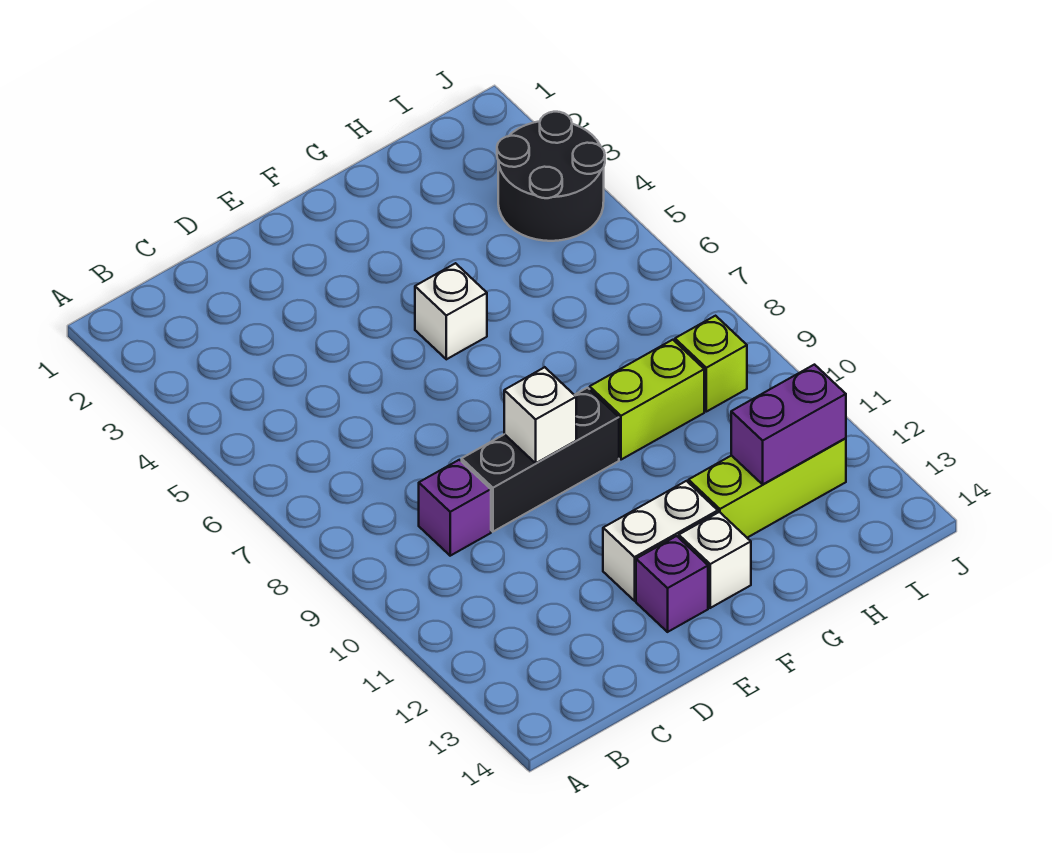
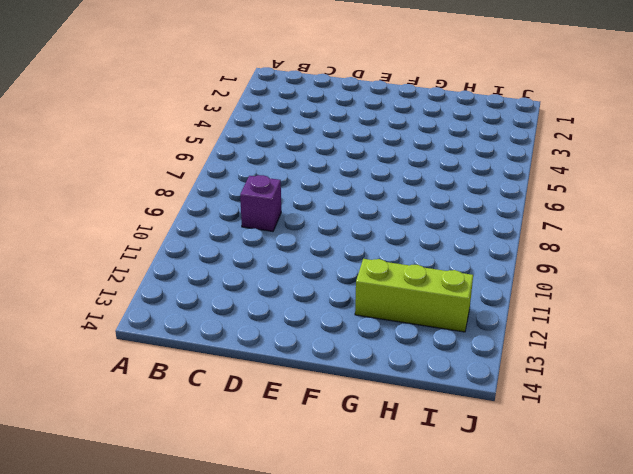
none -> black brick D9:F9 level 1
none -> white brick E12:F12 level 1
none -> purple brick E13 level 1

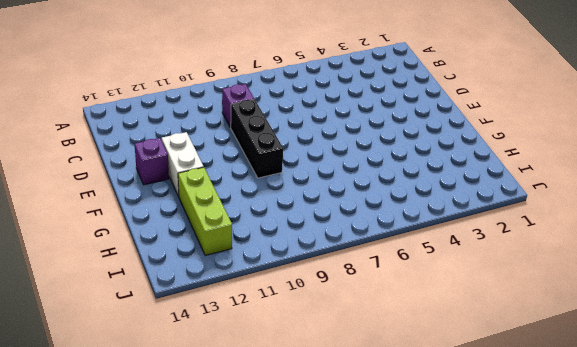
none -> white brick F5 level 1
none -> white brick F13 level 1
none -> lime brick G9:H9 level 1

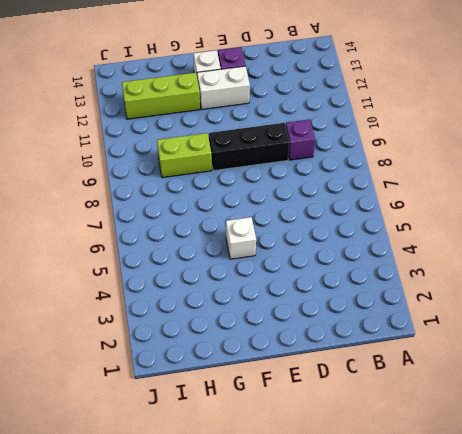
none -> black round brick I3:J4 level 1
none -> lime brick I9 level 1
none -> white brick E9 level 2

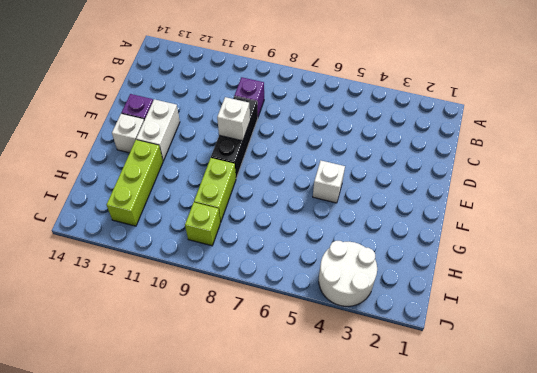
white round brick I3:J4 level 1 -> black round brick I3:J4 level 1
none -> purple brick H12:I12 level 2

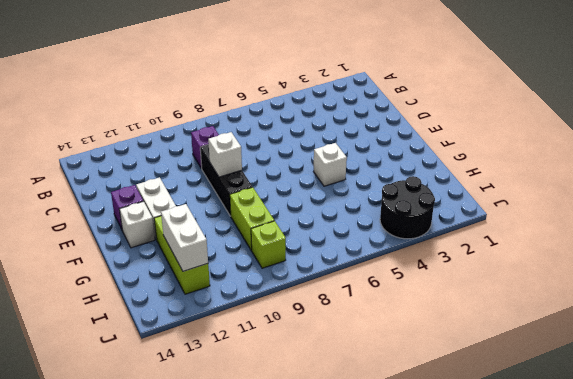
white brick H12:I12 level 2 -> purple brick H12:I12 level 2

